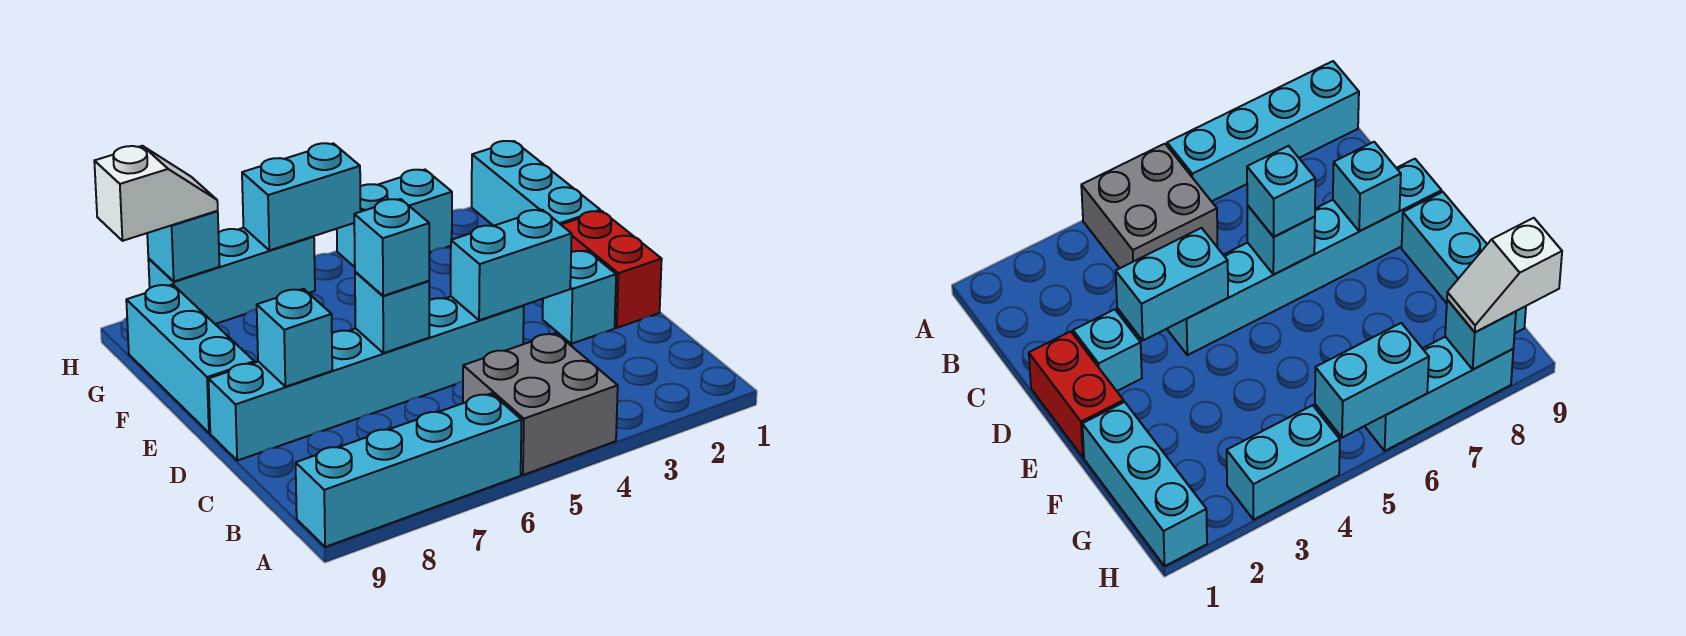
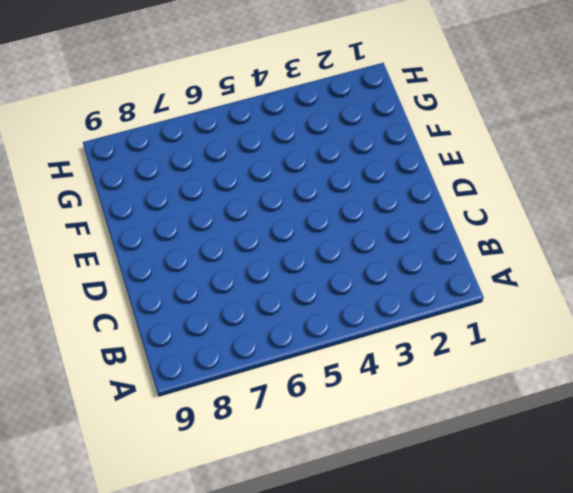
none -> grey brick A4:B5 level 1
none -> cyan brick A6:A9 level 1
none -> red brick D1:E1 level 1

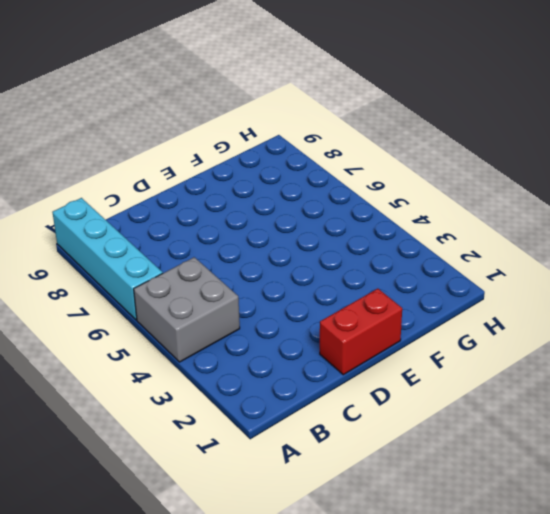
none -> cyan brick D2 level 1
none -> cyan brick D4:D9 level 1
none -> cyan brick E9:G9 level 1

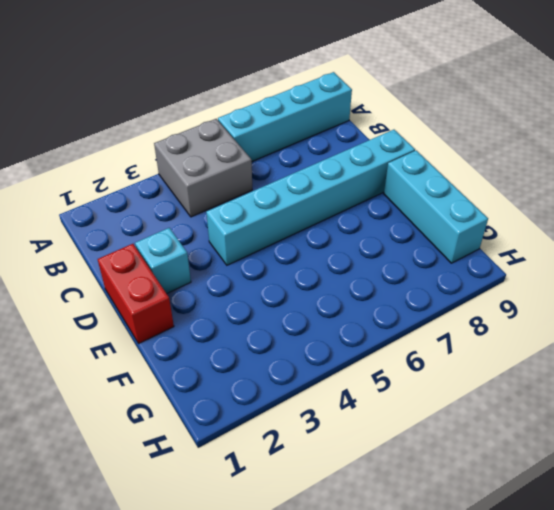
none -> cyan brick F1:H1 level 1
none -> cyan brick H3:H4 level 1
none -> cyan brick H6:H8 level 1

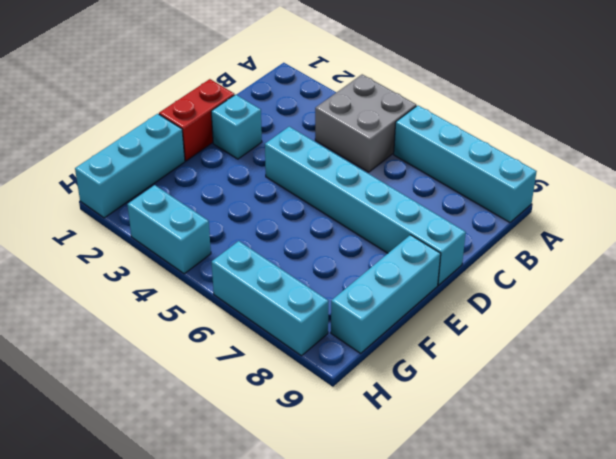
none -> cyan brick D3:D4 level 2
none -> cyan brick D6 level 2
none -> cyan brick D8 level 2

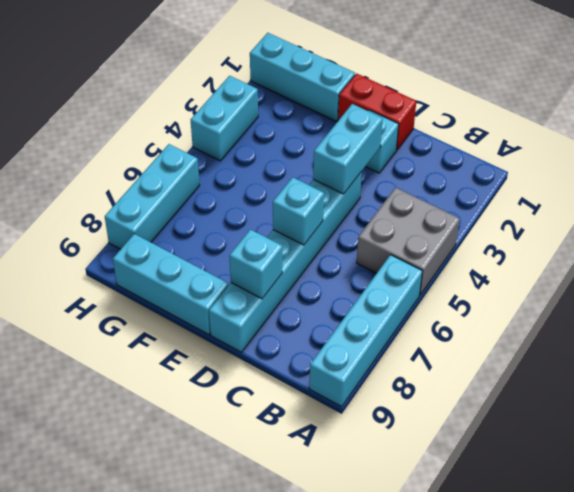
none -> cyan brick H5:H6 level 2
none -> cyan brick H8 level 2
none -> cyan brick D6 level 3

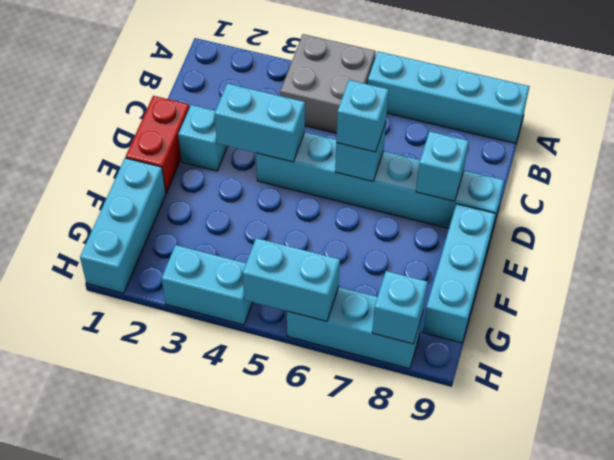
none -> white slope H8:H9 level 3 top 9

